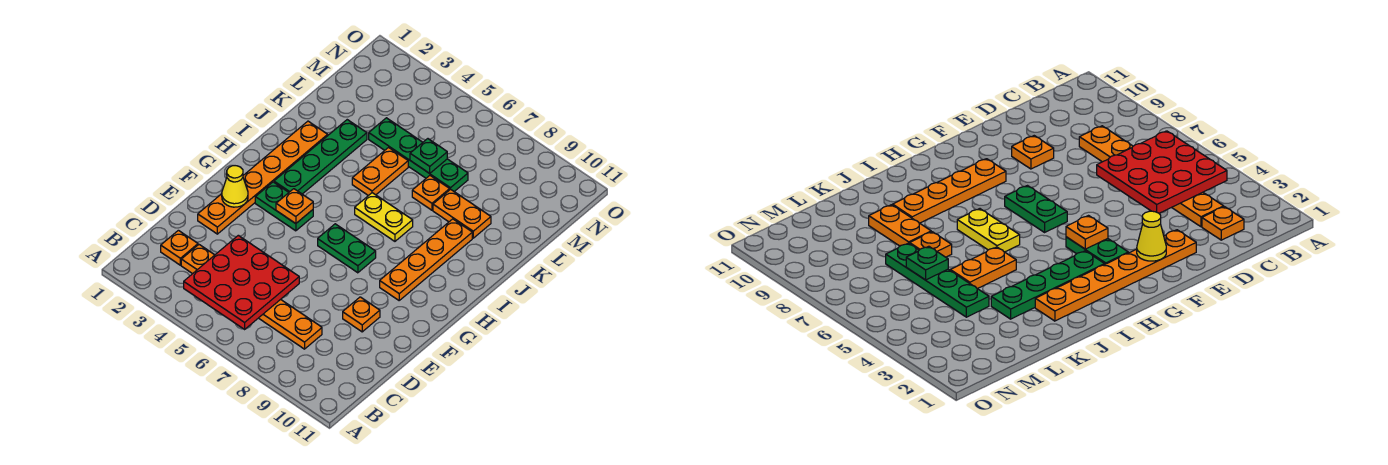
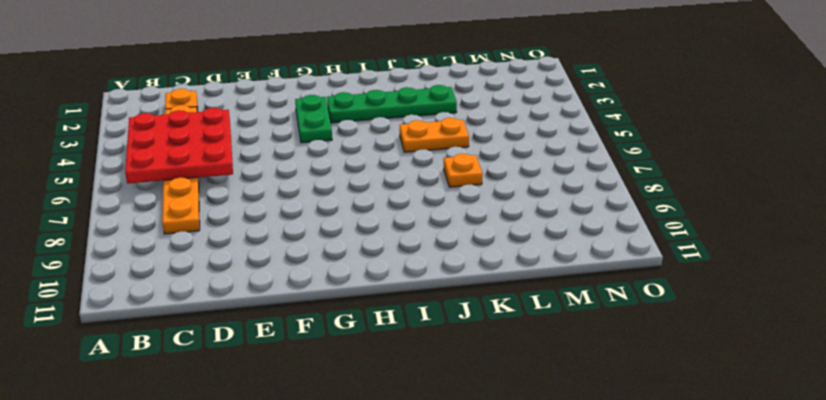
none -> orange plate E2:J2 level 1
none -> orange plate E9 level 1
none -> green plate G6:G7 level 1

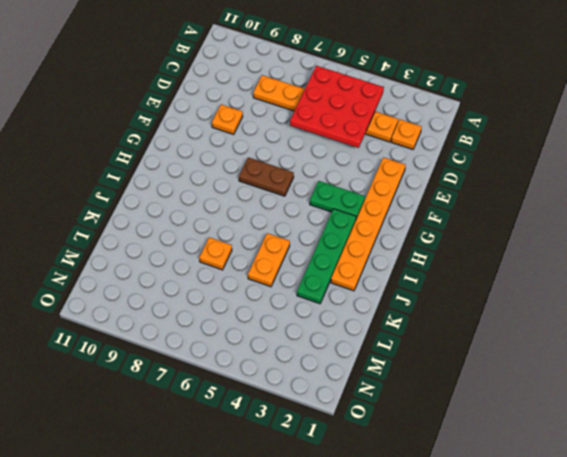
brown plate G6:G7 level 1 -> green plate G6:G7 level 1
none -> orange plate G9:J9 level 1
none -> yellow plate I6:I7 level 1
none -> orange plate K8:K9 level 1

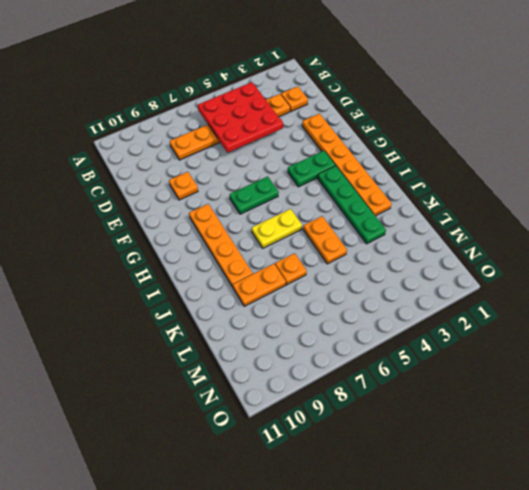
none -> green plate L4:L7 level 1
none -> yellow cone F2 level 2
none -> orange plate G4 level 2

